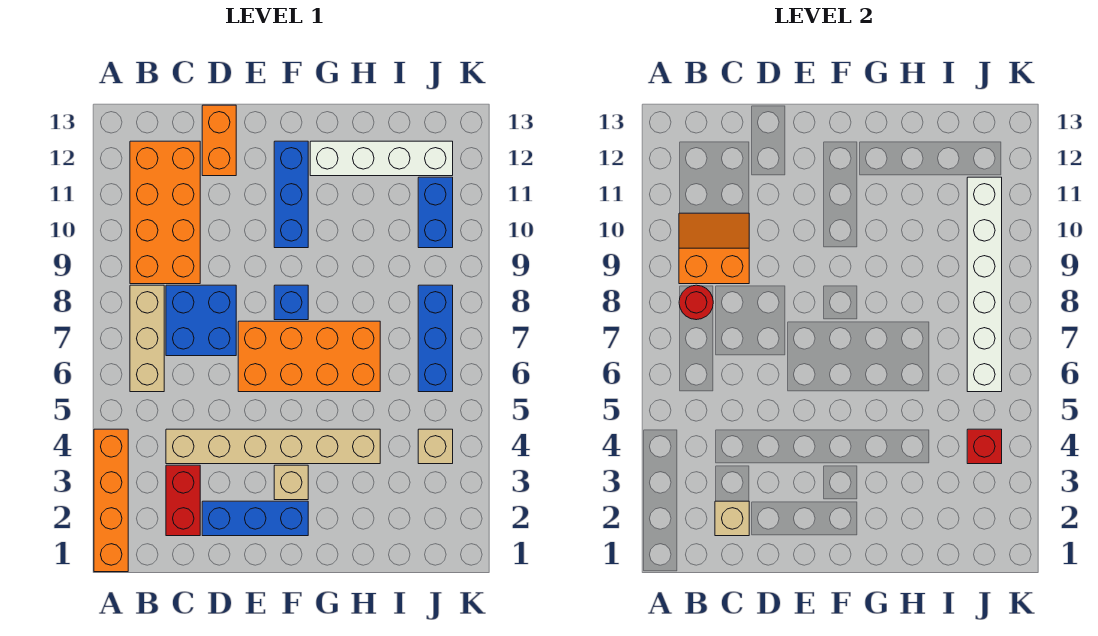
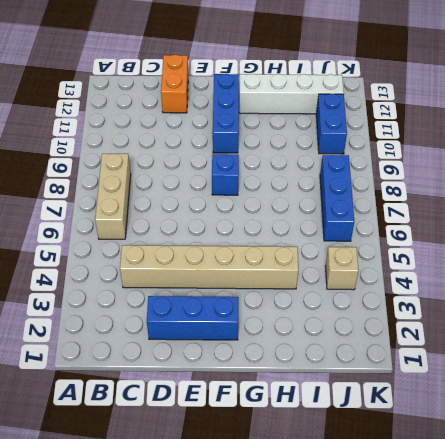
none -> orange brick A1:A4 level 1
none -> orange brick B9:C12 level 1
none -> red brick C2:C3 level 1

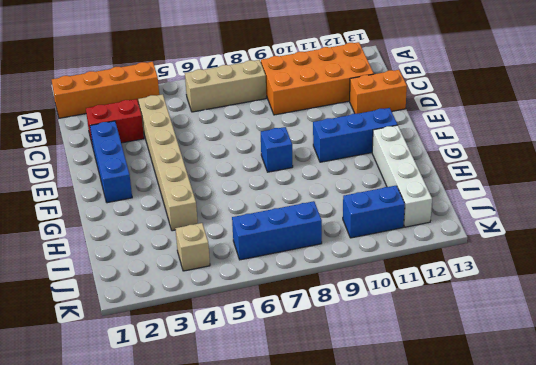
none -> blue brick C7:D8 level 1
none -> orange brick E6:H7 level 1
none -> tan brick F3 level 1

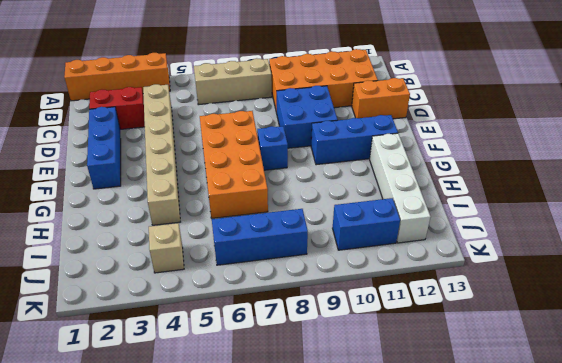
blue brick D9:E10 level 1 -> blue brick C7:D8 level 1
none -> tan brick F3 level 1
none -> red round brick B8 level 2
none -> orange slope B9:C10 level 2 top 9

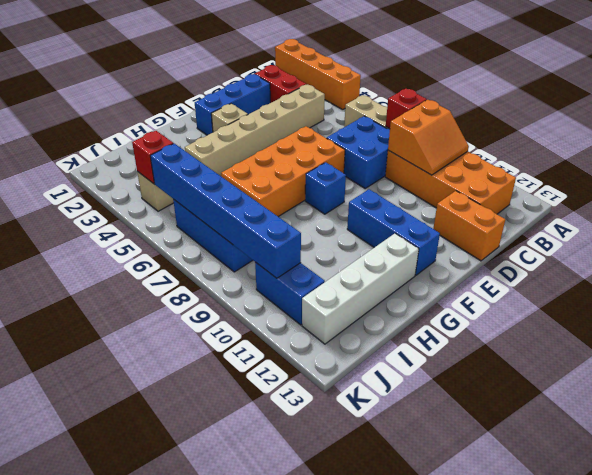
red brick B8 level 2 -> red round brick B8 level 2
blue brick J5:J10 level 2 -> white brick J6:J11 level 2
none -> tan brick C2 level 2

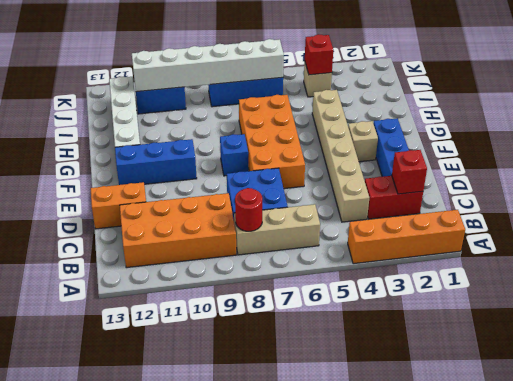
red brick C2 level 2 -> tan brick C2 level 2
none -> orange slope B9:C10 level 2 top 9

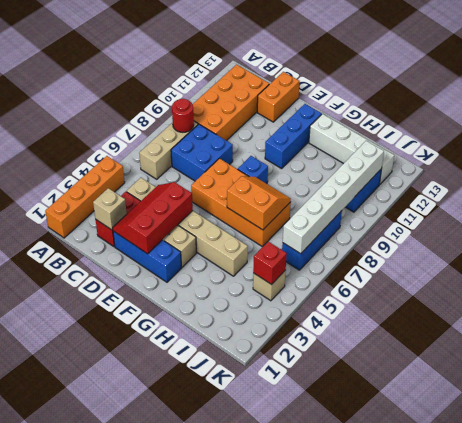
red slope D2:E4 level 2 top E -> none
orange slope G6:H7 level 2 top 6 -> orange slope B9:C10 level 2 top 9

